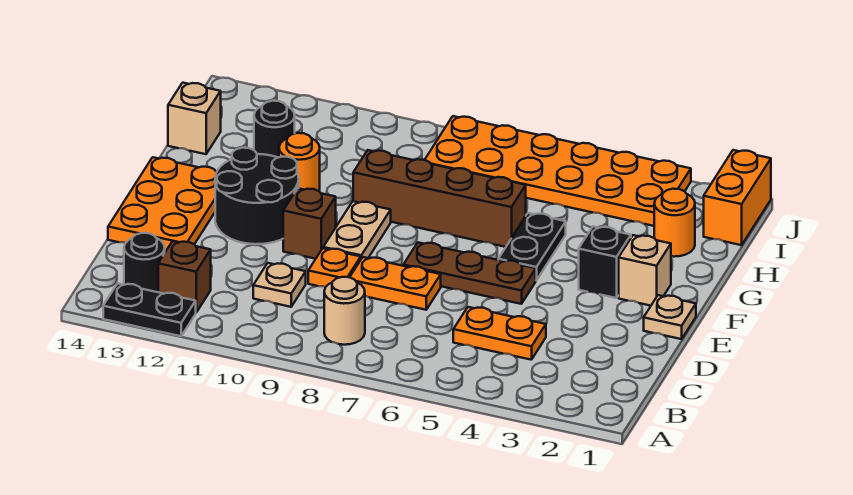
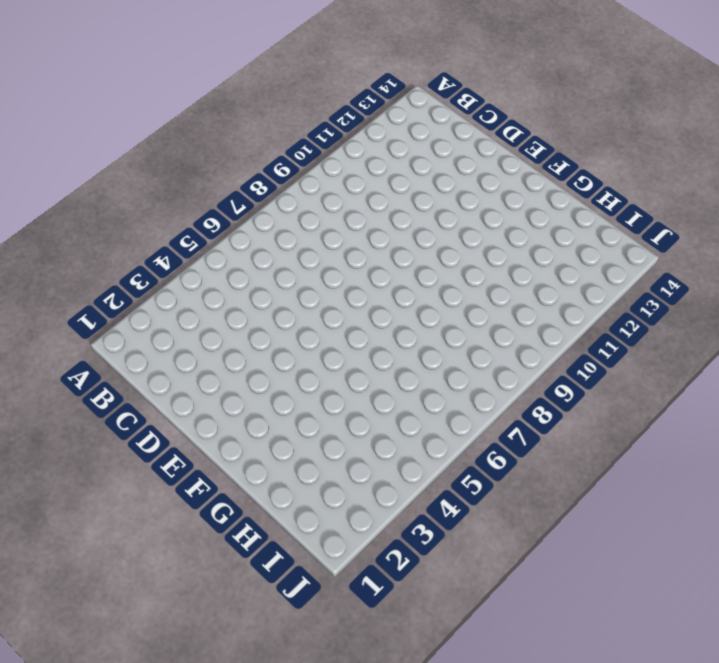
none -> black plate A12:A13 level 1
none -> tan round brick B8 level 1
none -> brown brick B12 level 1

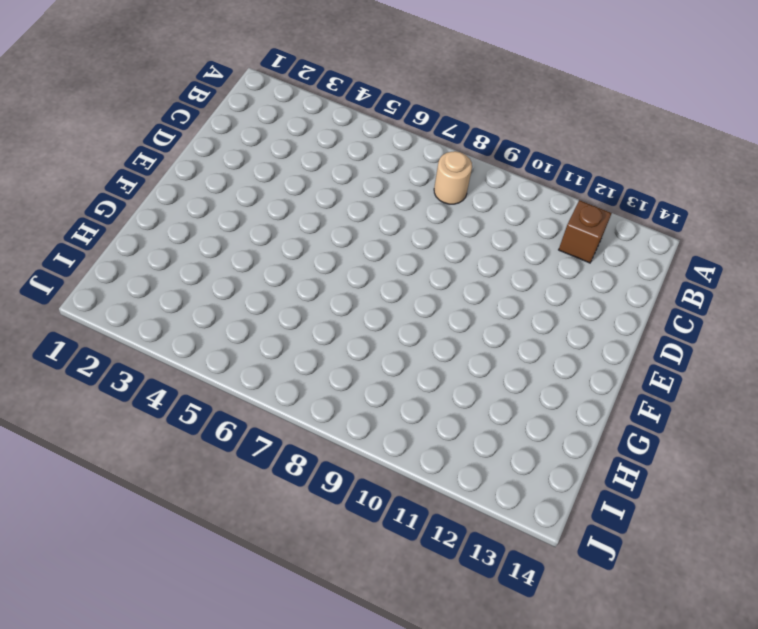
none -> black plate A12:A13 level 1
none -> black round brick B13 level 1
none -> orange plate C4:C5 level 1

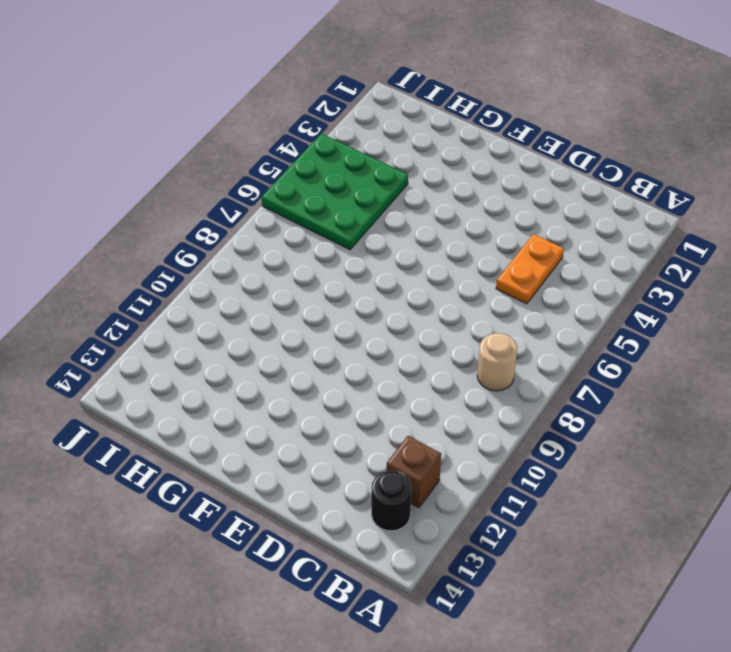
green plate H4:J6 level 1 -> orange plate I3:J8 level 1
none -> black plate A12:A13 level 1
none -> tan plate C10 level 1
none -> orange plate D7:D8 level 1

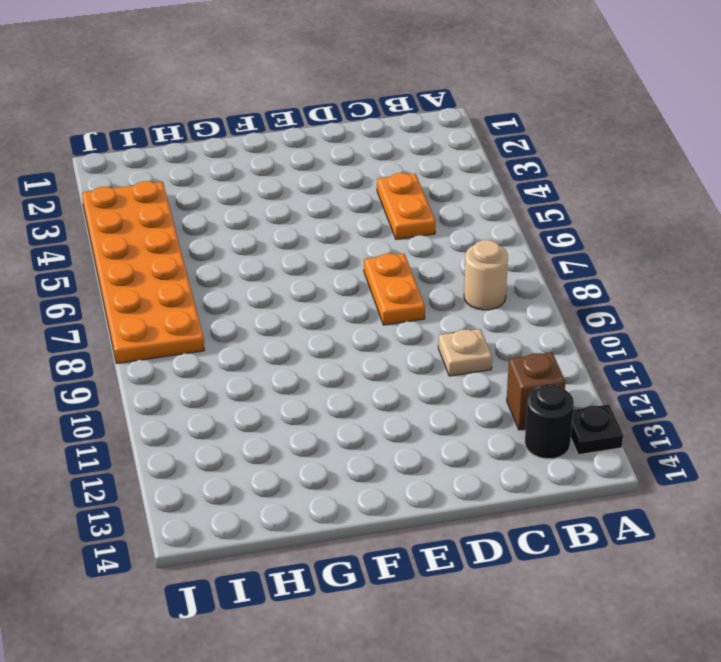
black plate A13 level 1 -> black plate A12:A13 level 1
none -> orange plate D9 level 1
none -> orange plate D13:F14 level 1
none -> tan plate E1 level 1

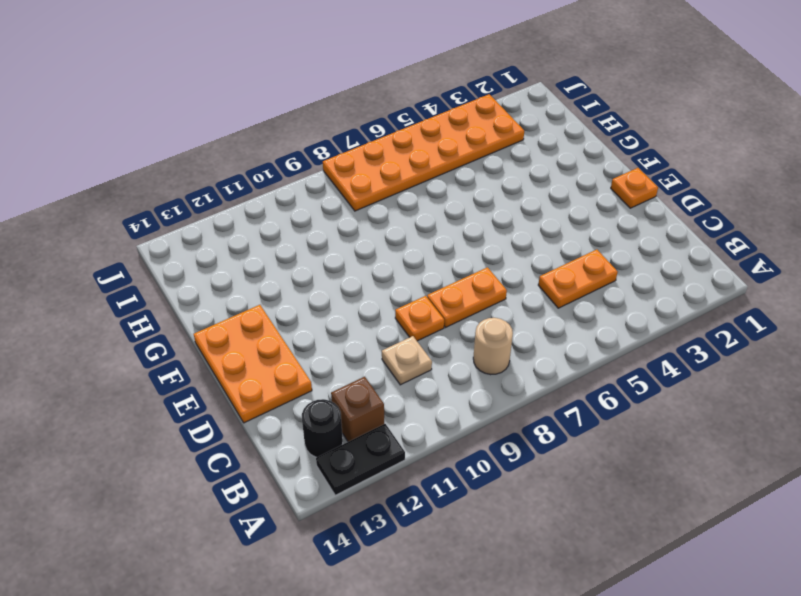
orange plate E1 level 1 -> tan plate E1 level 1
none -> brown plate E5:E7 level 1
none -> tan plate E9:F9 level 1
none -> brown brick E10 level 1

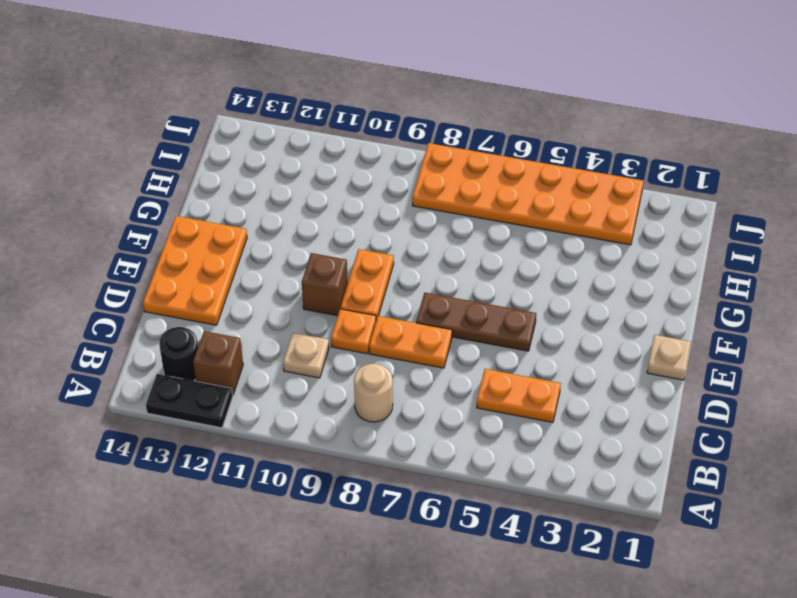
orange plate E9:F9 level 1 -> tan plate E9:F9 level 1
none -> black round brick E11:F12 level 1
none -> tan brick F2 level 1
none -> black brick F3 level 1

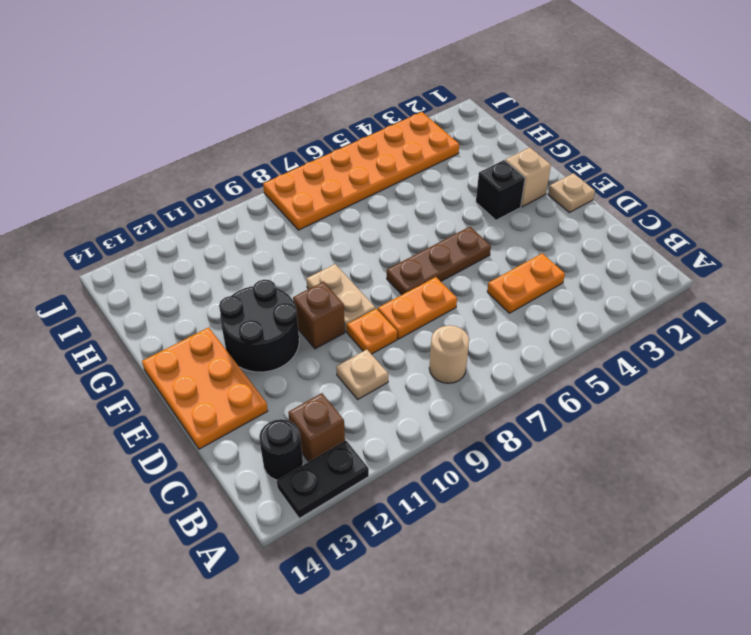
none -> black plate F5:G5 level 1
none -> brown brick G6:G9 level 1
none -> orange round brick G11 level 1

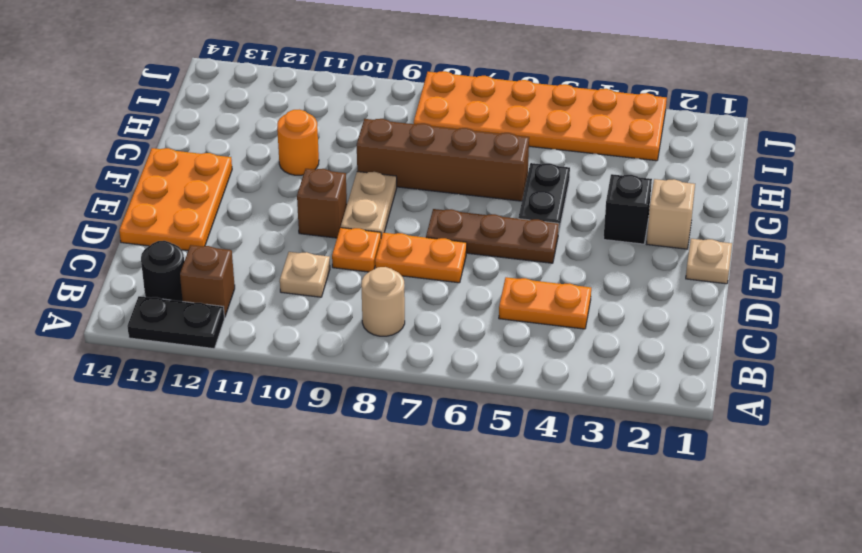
none -> black round brick E11:F12 level 1
none -> orange round brick H2 level 1
none -> black round brick H12 level 1

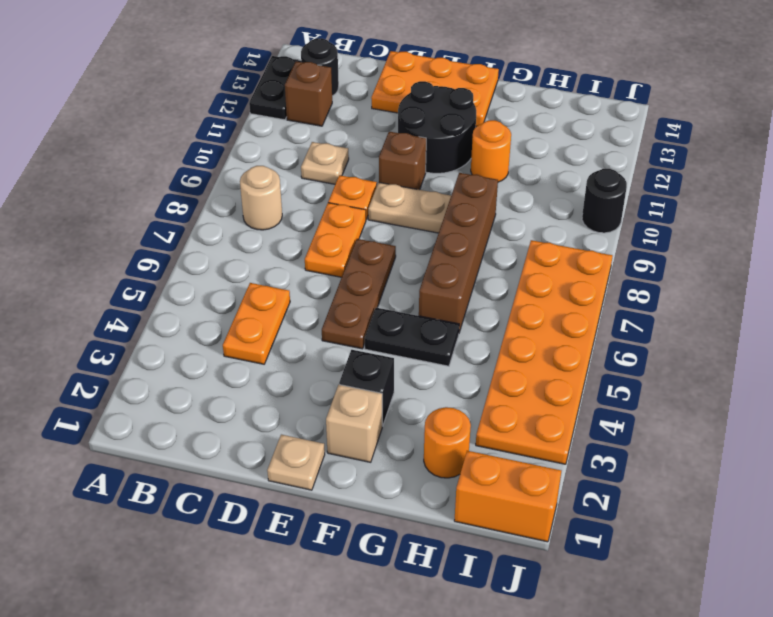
black round brick J10 level 1 -> black round brick H12 level 1
none -> tan brick H14 level 1

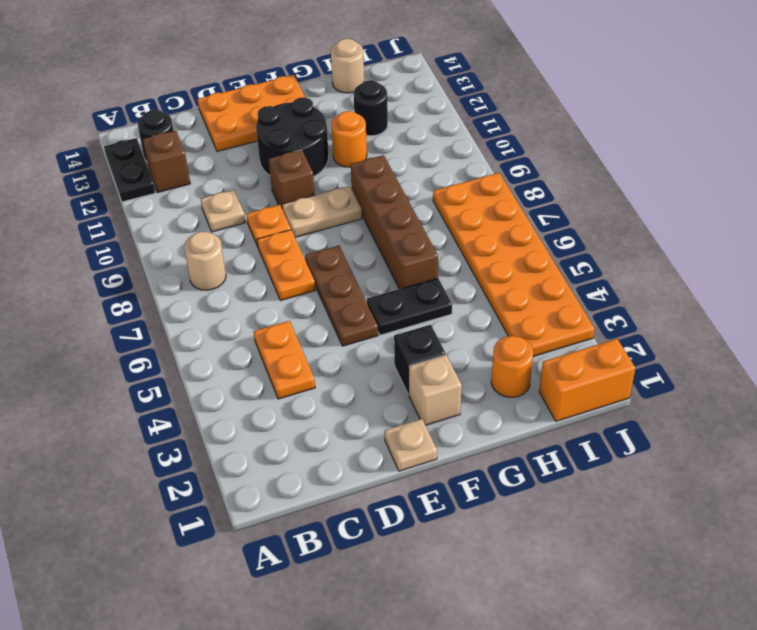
tan round brick H14 level 1 -> tan brick H14 level 1

